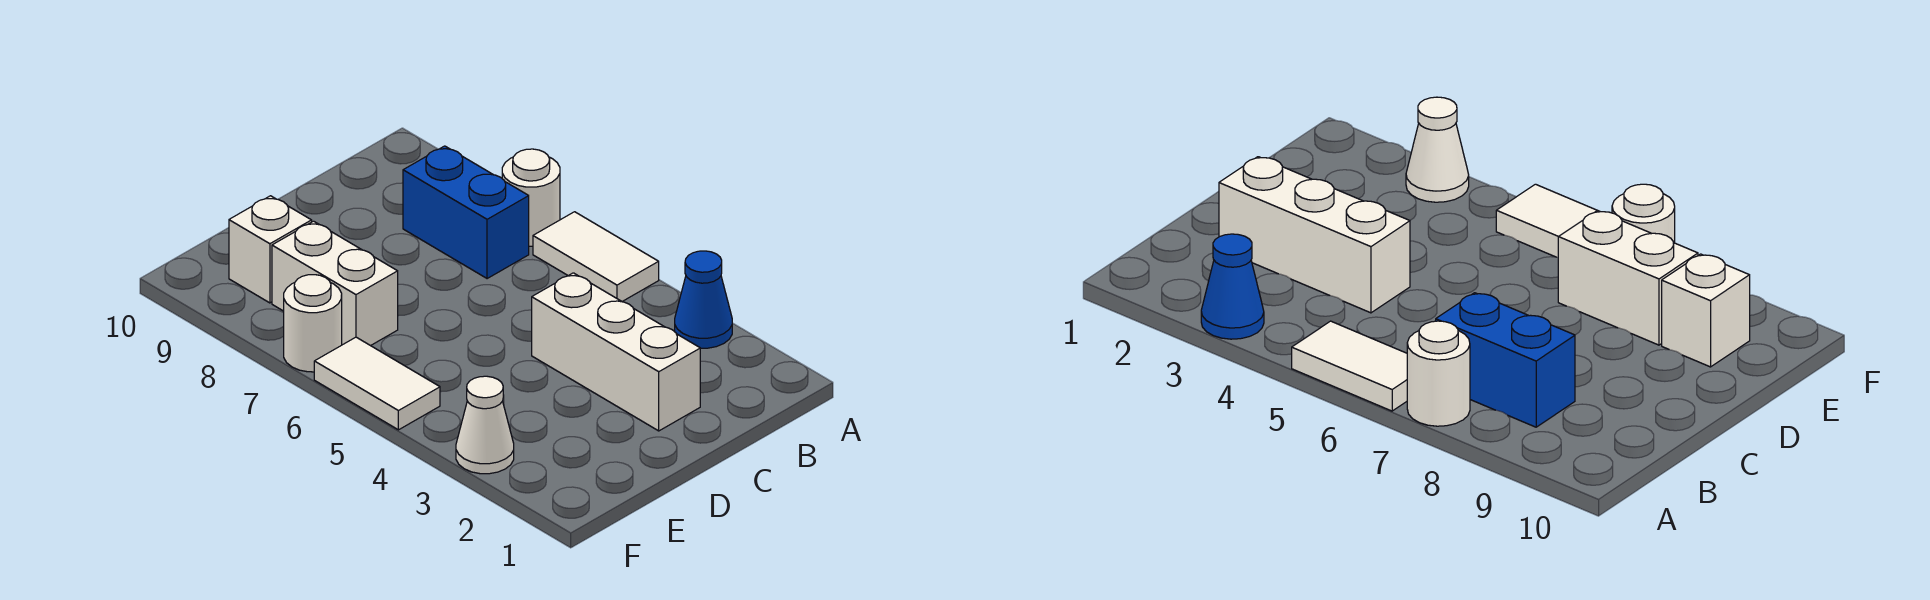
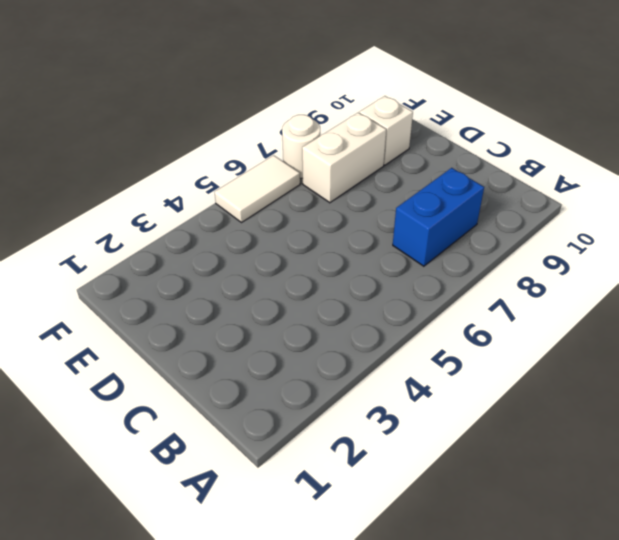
none -> blue cone A3 level 1
none -> white tile A5:A6 level 1

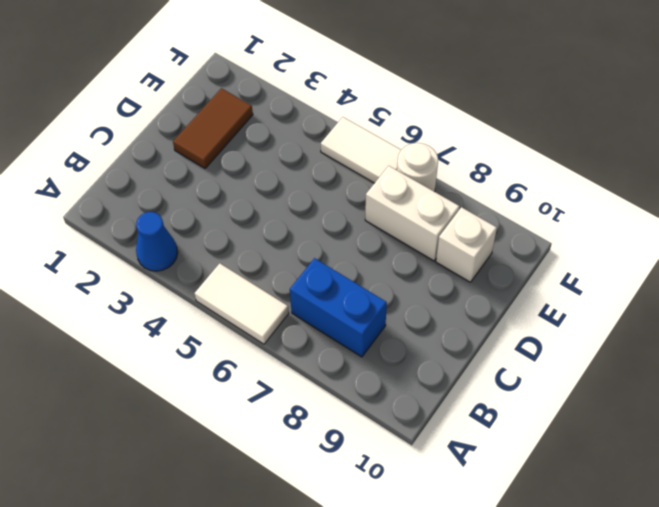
brown tile D2:E2 level 1 -> none
none -> white round brick A7 level 1
none -> white brick C2:C4 level 1

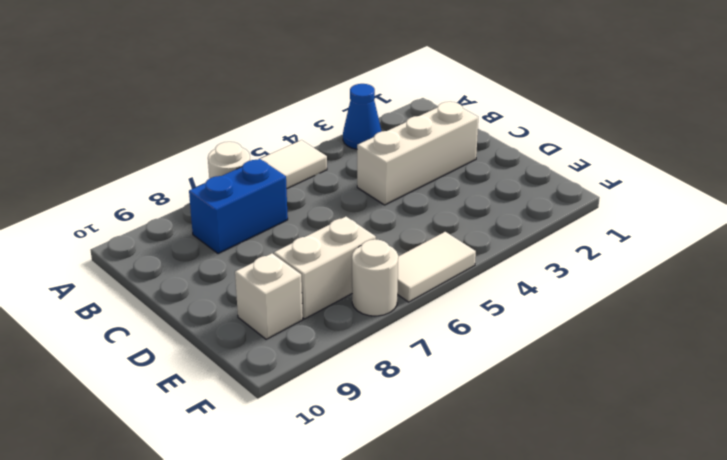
none -> white cone F3 level 1

